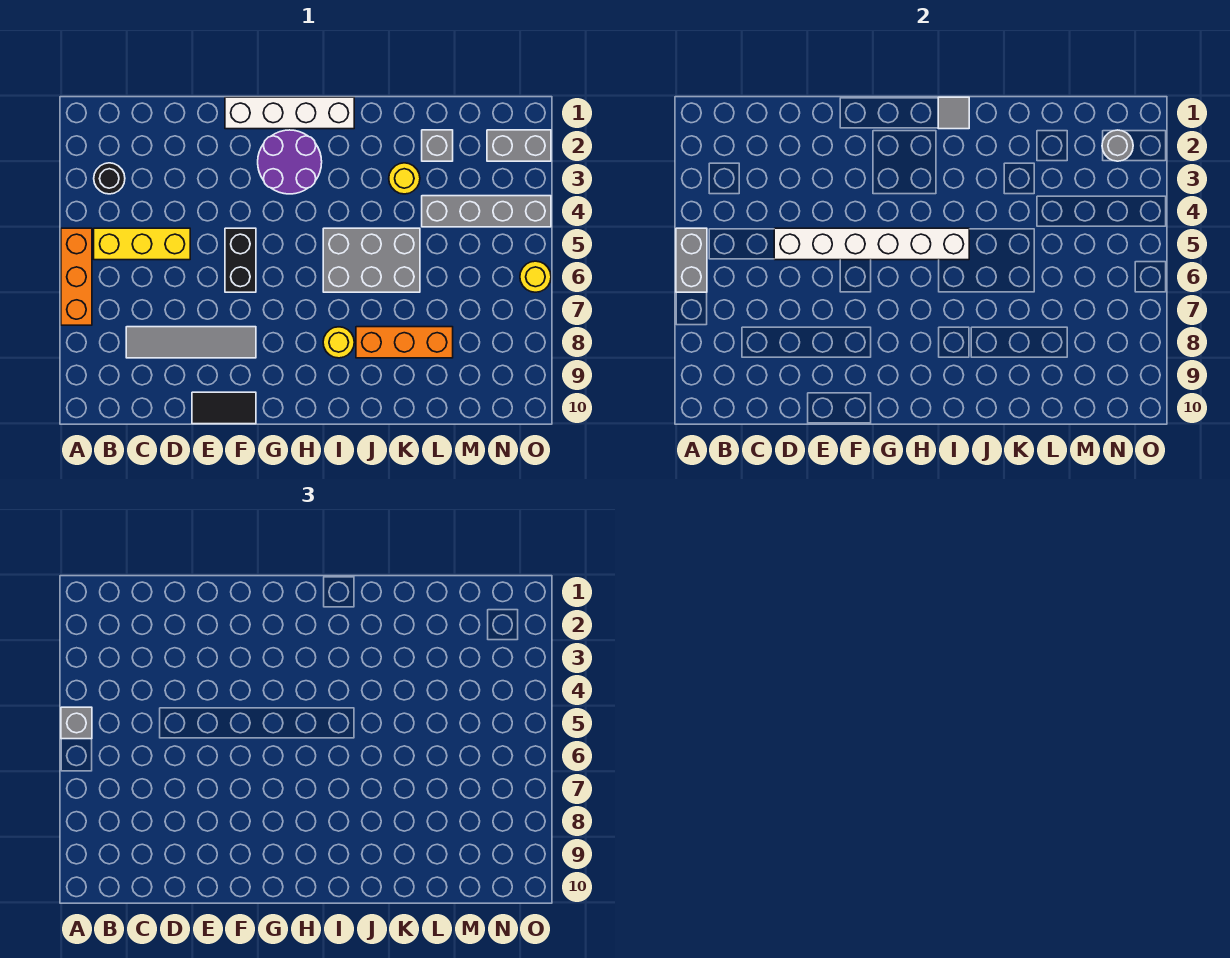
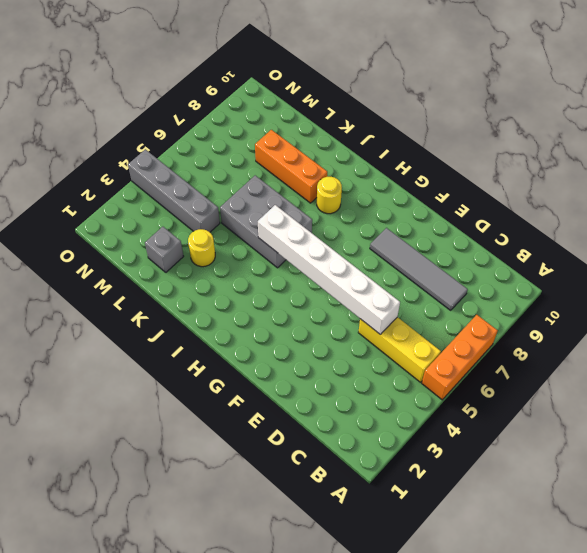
none -> black round brick B3 level 1
none -> black tile E10:F10 level 1
none -> white brick F1:I1 level 1

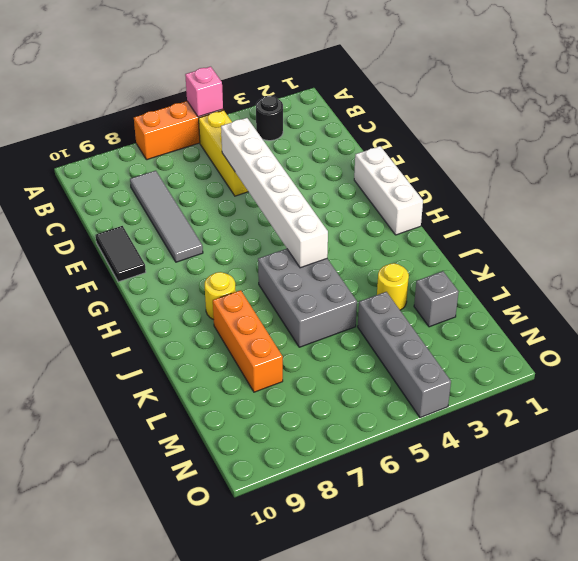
pink brick A5 level 2 -> grey brick A5:A6 level 2
white brick F1:H1 level 1 -> white brick F1:I1 level 1
none -> black brick F5:F6 level 1
none -> purple round brick G2:H3 level 1
none -> grey brick N2:O2 level 1

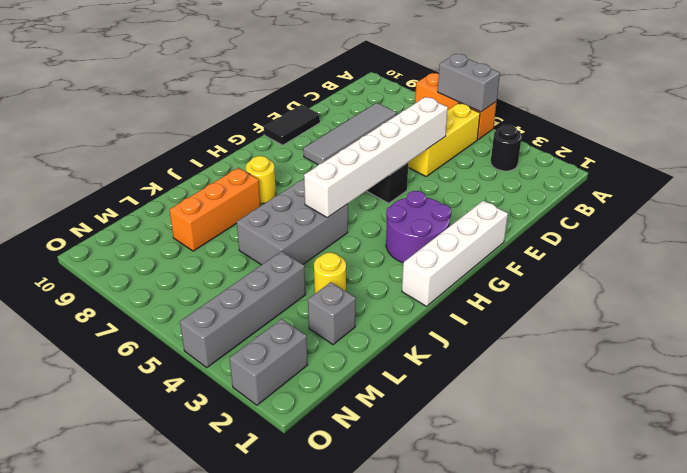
none -> yellow round brick O6 level 1
none -> grey tile I1 level 2
none -> grey round brick N2 level 2

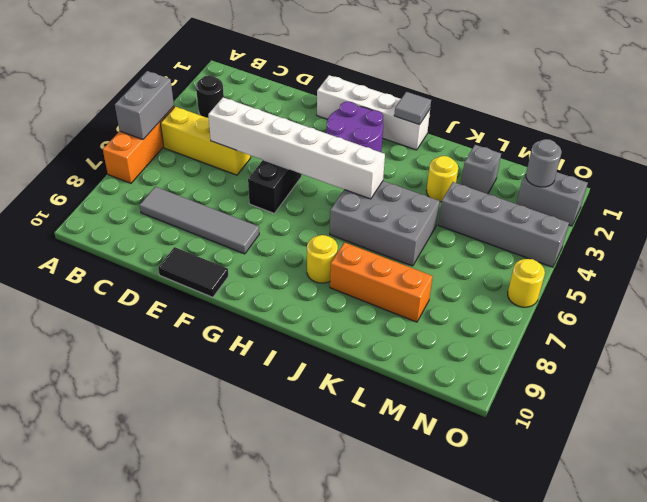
none -> grey brick A5 level 3

